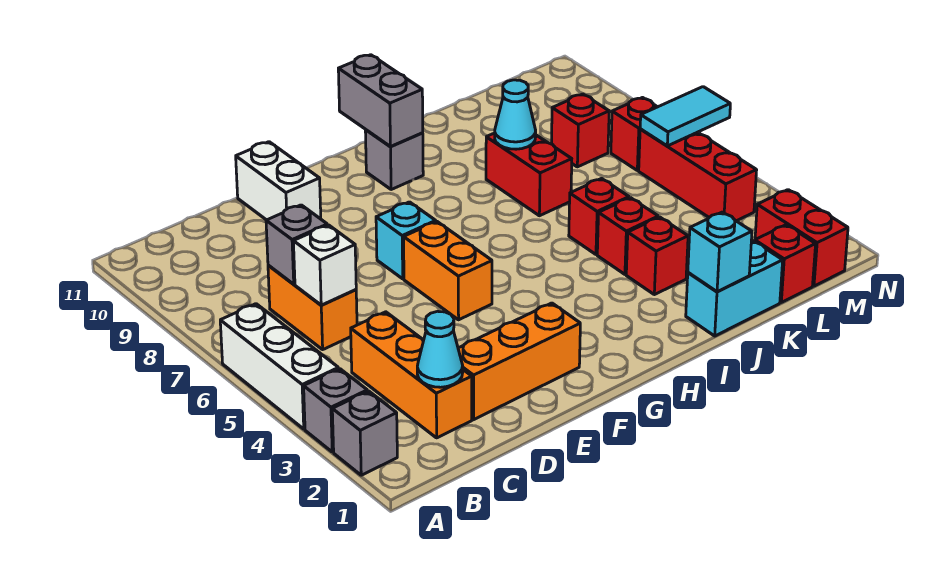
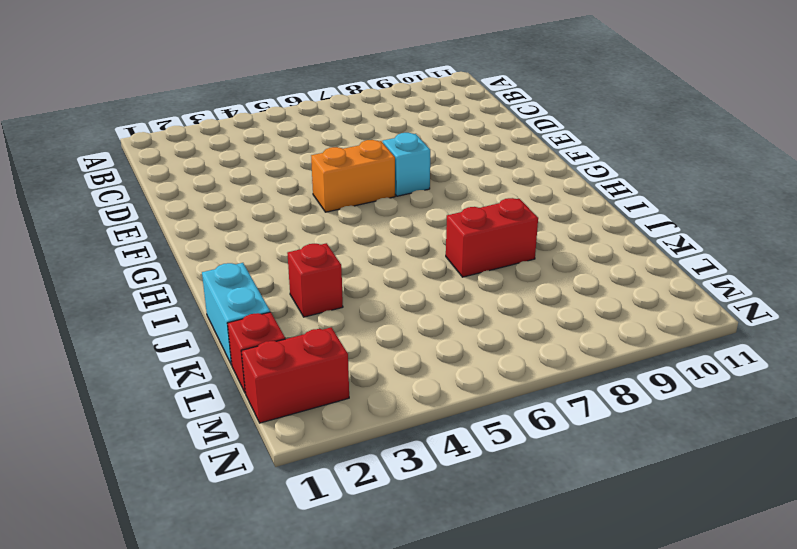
none -> grey brick A2 level 1
none -> grey brick A3 level 1
none -> white brick A4:A6 level 1

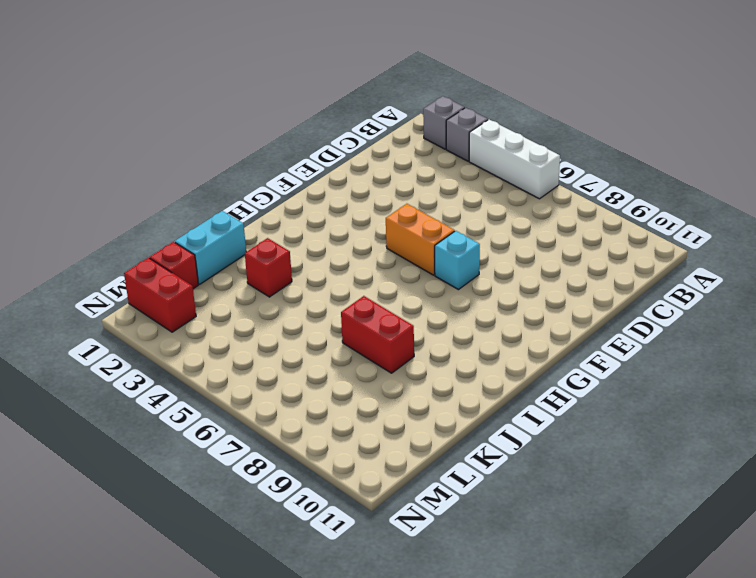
none -> orange brick C2:C4 level 1
none -> orange brick C6:C7 level 1
none -> orange brick D2:F2 level 1

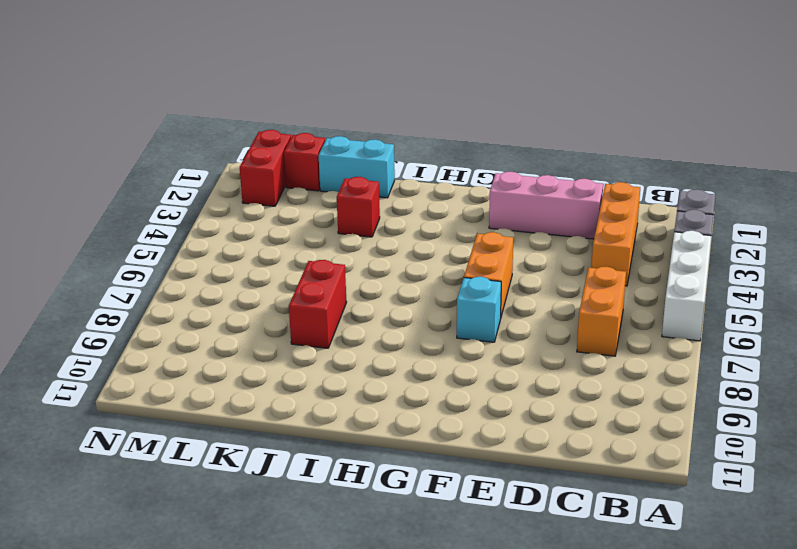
pink brick D2:F2 level 1 -> orange brick D2:F2 level 1
none -> white brick E10:E11 level 1
none -> grey brick H10 level 1
none -> red brick J4 level 1

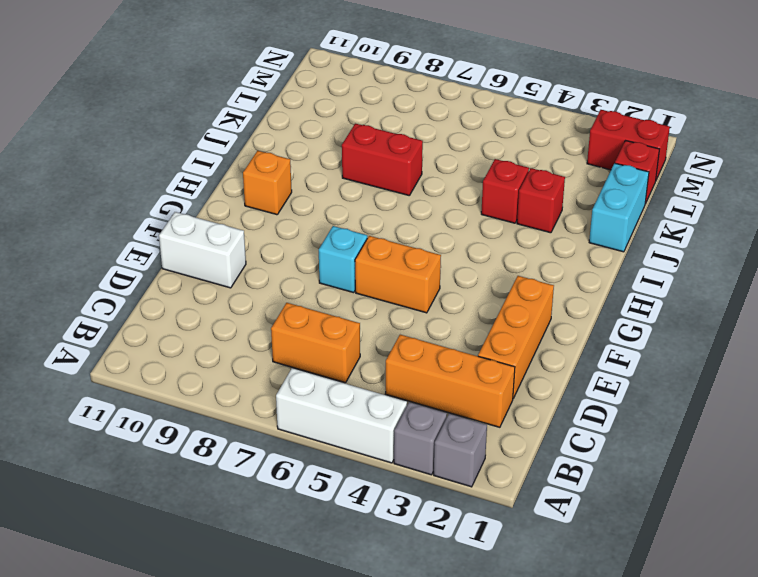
orange brick H10 level 1 -> grey brick H10 level 1
none -> red brick J5 level 1
none -> red brick L8 level 1
none -> red brick M4:M6 level 1

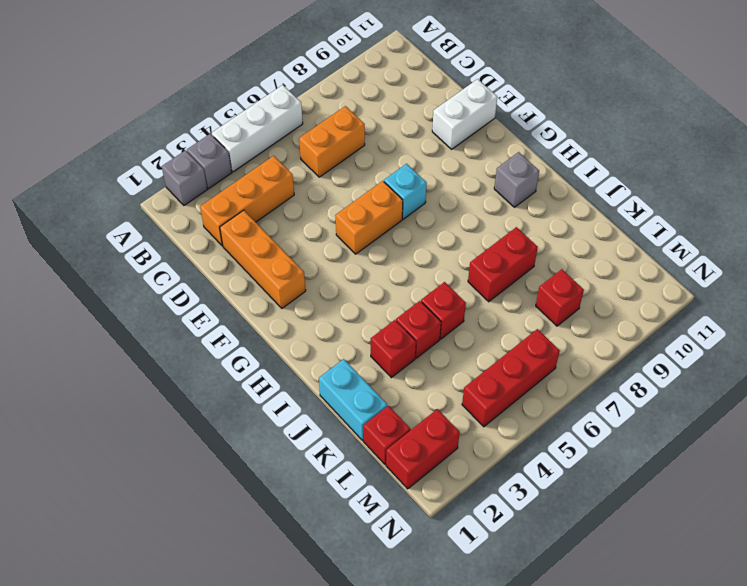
none -> red brick M7 level 1
none -> cyan cone C2 level 2
none -> white brick C6 level 2

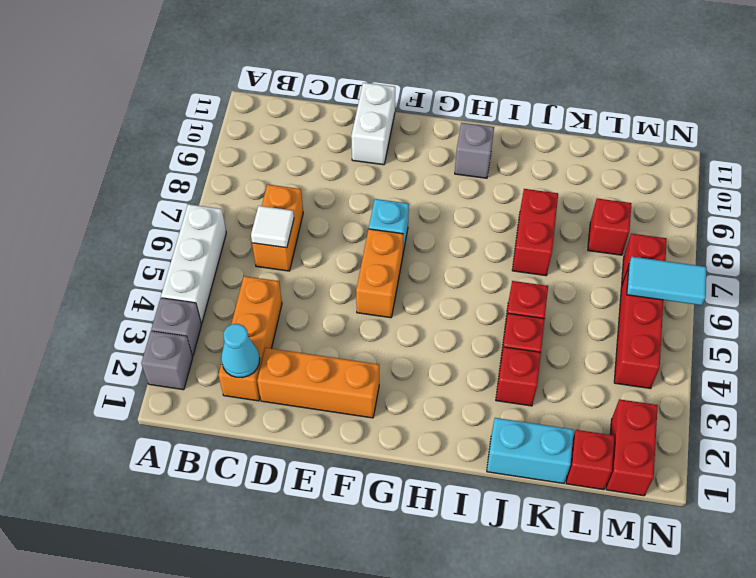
white tile C6 level 2 -> white brick C6 level 2
none -> grey brick C7 level 2
none -> grey brick H10:H11 level 2
none -> cyan brick J1 level 2

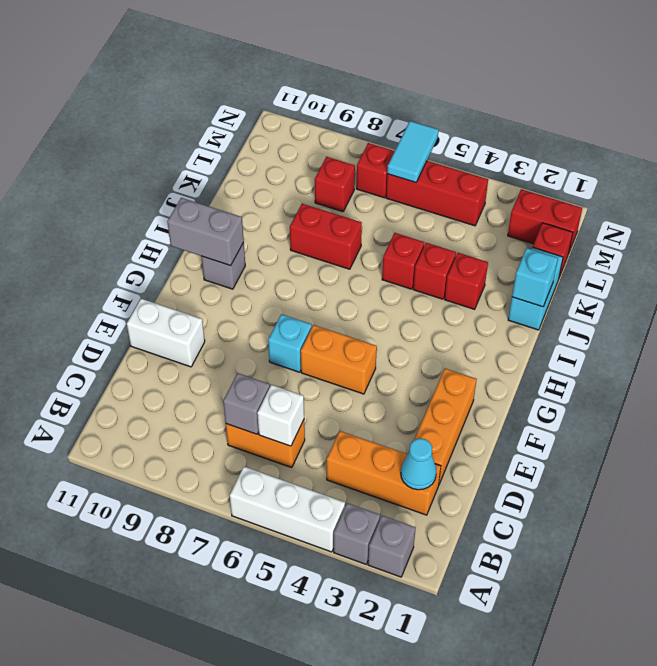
none -> cyan cone J8 level 2

